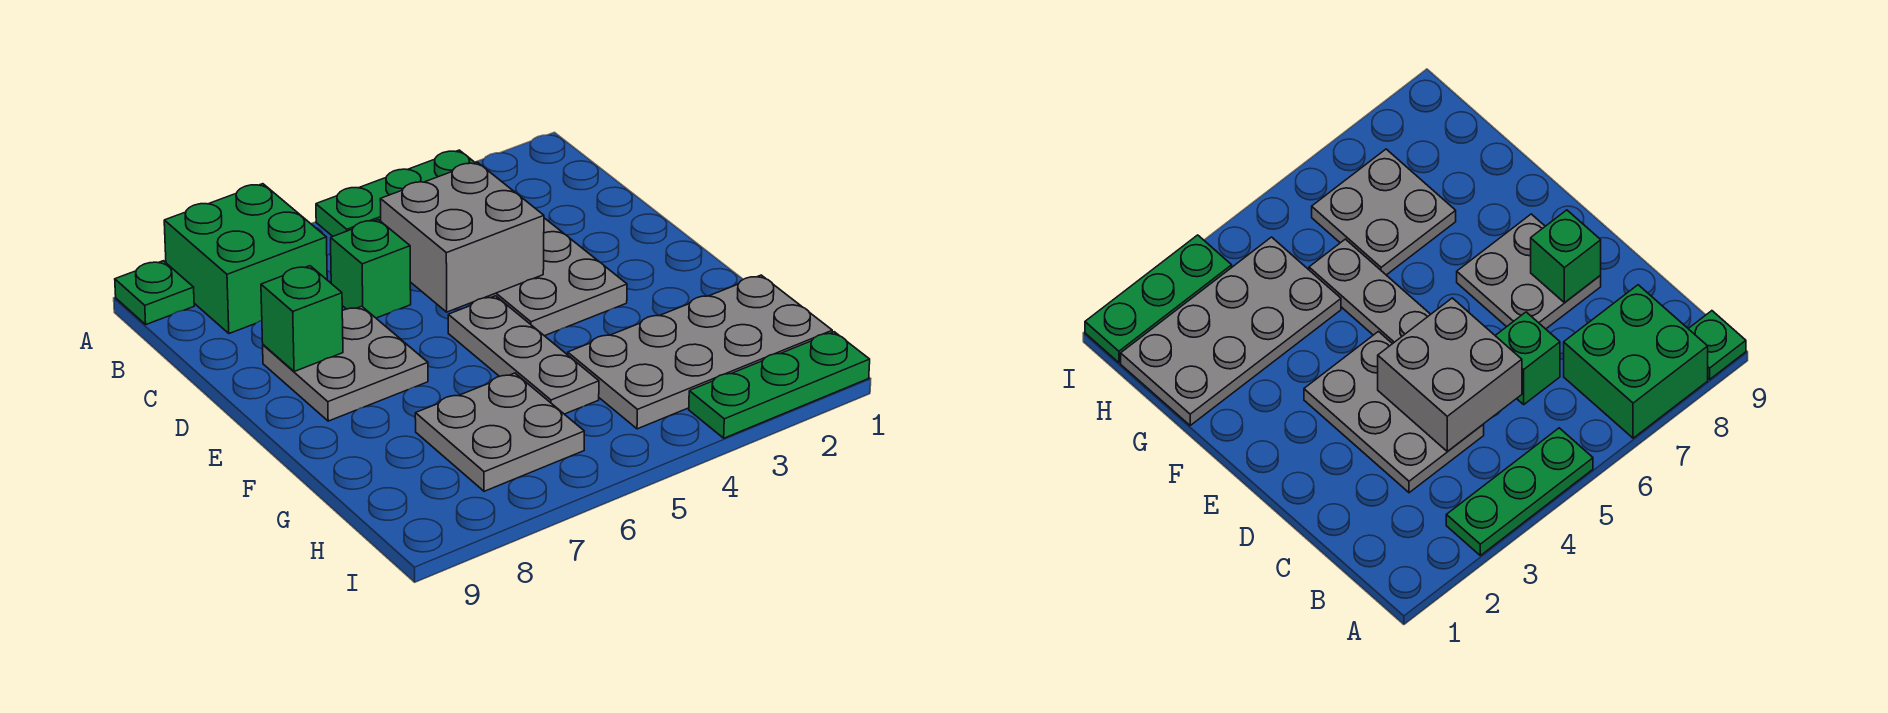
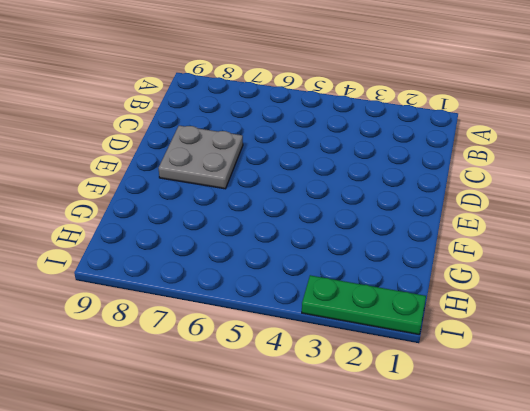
none -> green plate A3:A5 level 1
none -> green brick A7:B8 level 1
none -> green plate A9 level 1

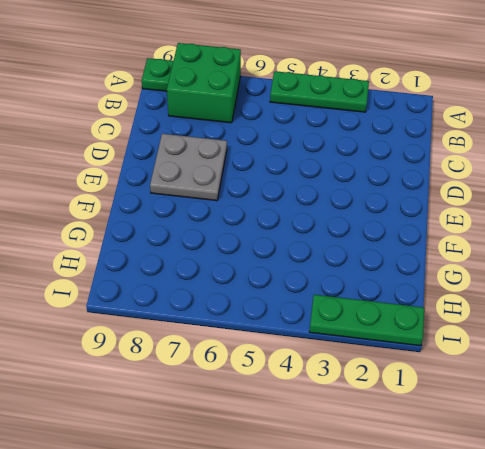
none -> grey plate C3:E4 level 1
none -> green brick C6 level 1
none -> grey plate E5:G5 level 1

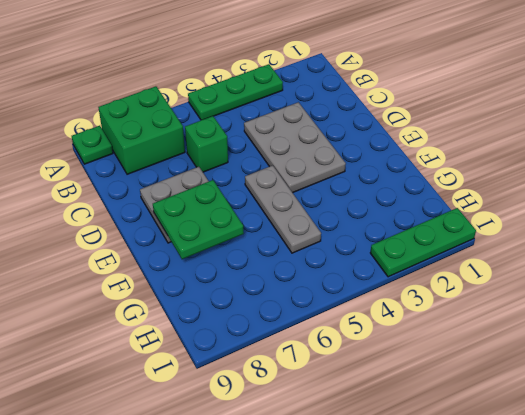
green plate E7:F8 level 2 -> none
none -> grey plate G1:H4 level 1
none -> grey plate G6:H7 level 1
none -> grey brick C4:D5 level 2

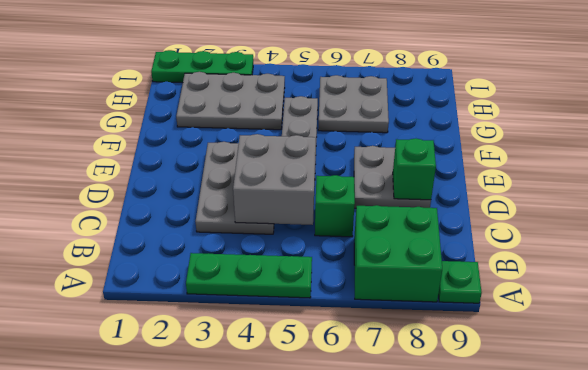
grey plate G2:H4 level 1 -> grey plate G1:H4 level 1

